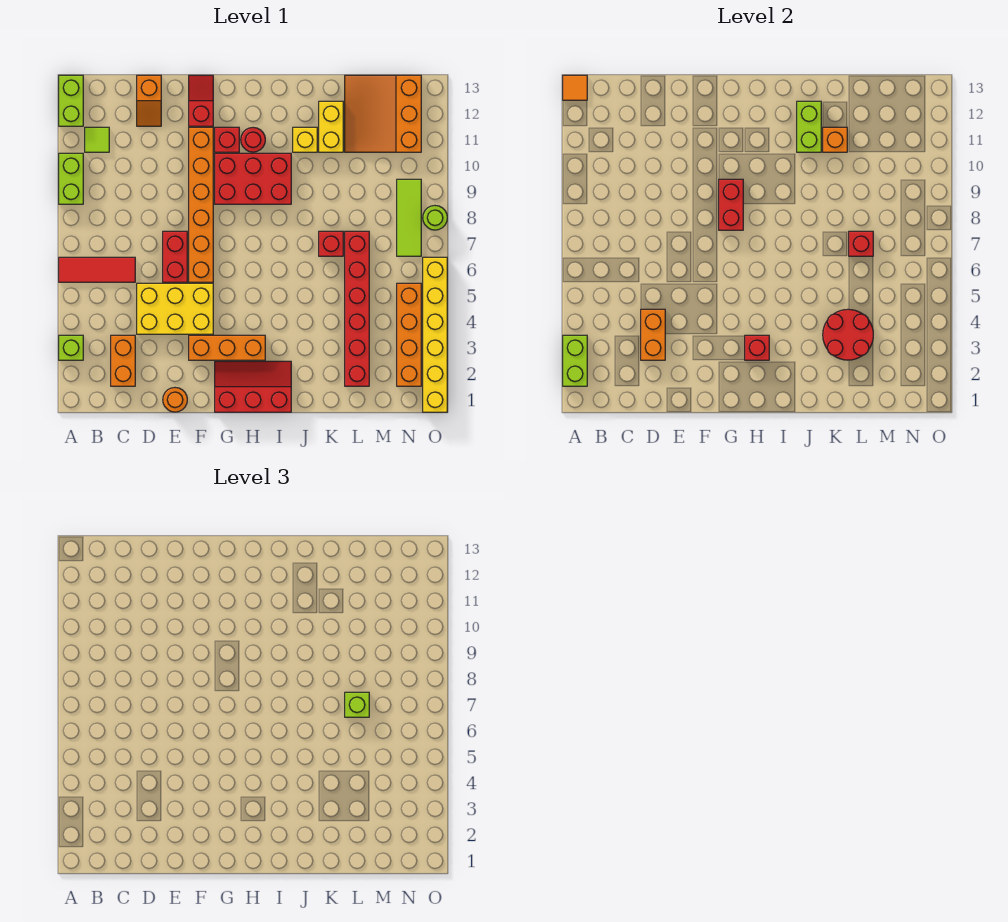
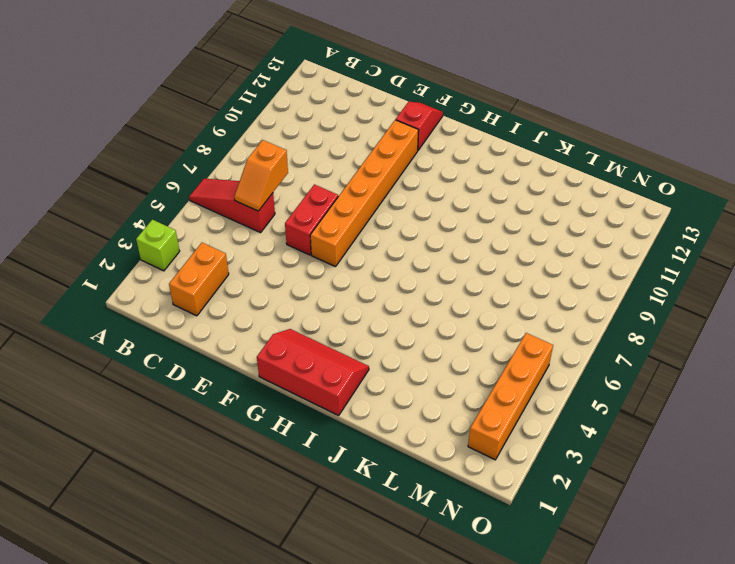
red slope A6:C6 level 1 top C -> red tile A6:C6 level 1
orange slope C6:C7 level 2 top 7 -> orange slope D12:D13 level 1 top 13
none -> lime brick A9:A10 level 1
none -> lime brick A12:A13 level 1
none -> lime tile B11 level 1
none -> yellow brick D4:F5 level 1

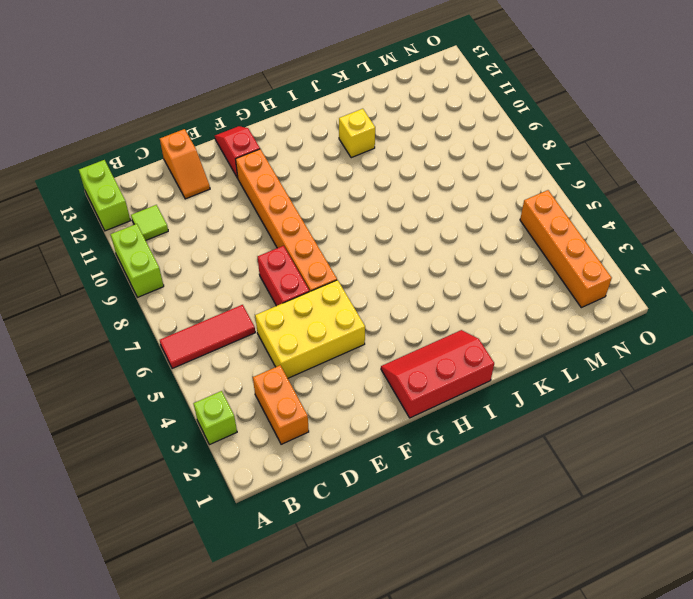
none -> orange round brick E1 level 1
none -> orange brick F3:H3 level 1
none -> red brick G9:I10 level 1
none -> red brick G11 level 1

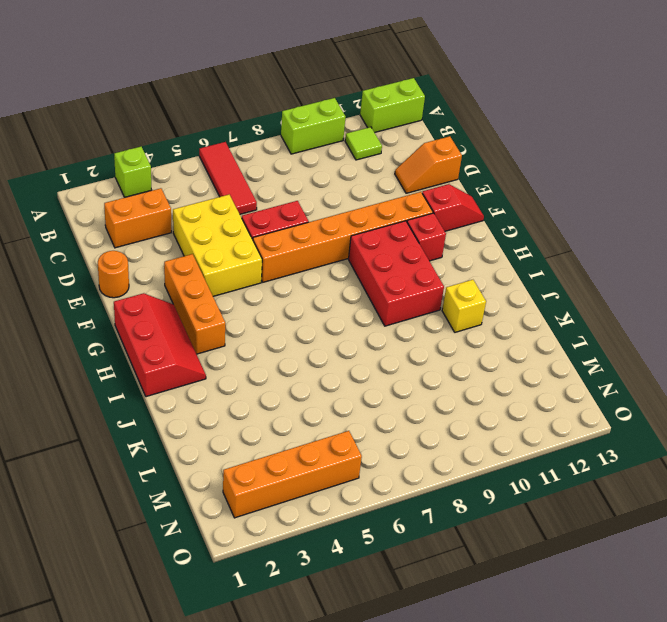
none -> red round brick H11 level 1
none -> red brick K7 level 1
none -> yellow brick K11:K12 level 1
none -> red brick L2:L7 level 1

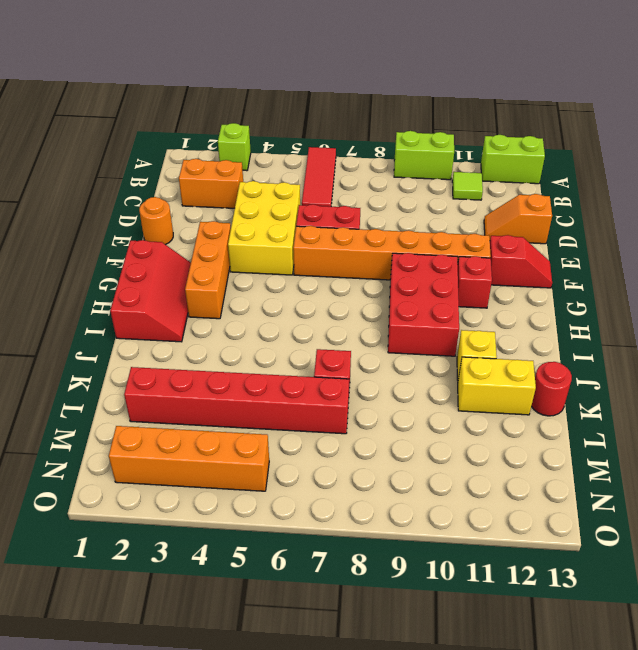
red round brick K13 level 1 -> red round brick H11 level 1
none -> orange slope L11:N13 level 1 top N
none -> lime tile N7:N9 level 1
none -> yellow brick O1:O6 level 1
none -> lime round brick O8 level 1

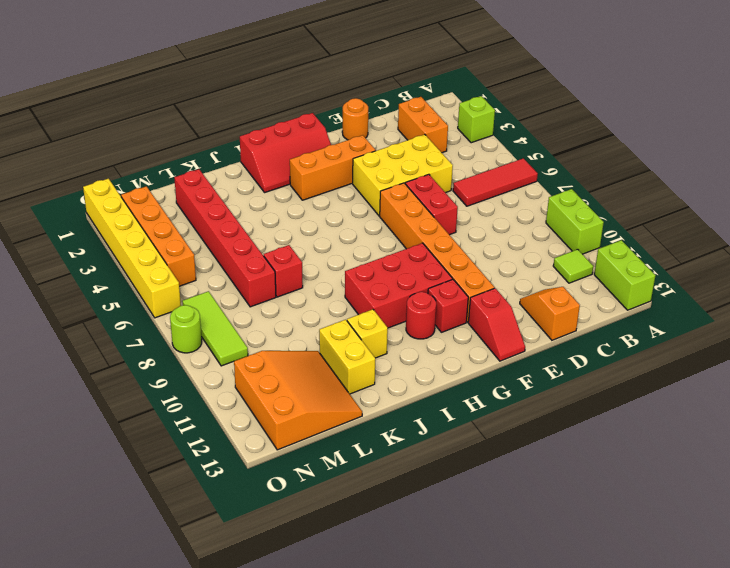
none -> lime brick A2:A3 level 2
none -> orange tile A13 level 2
none -> orange brick D3:D4 level 2
none -> red brick G8:G9 level 2

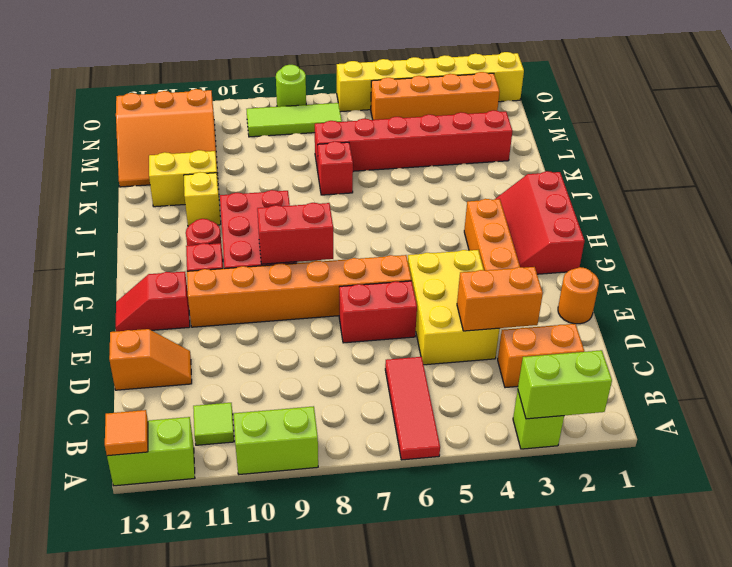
none -> red brick H3 level 2
none -> lime brick J11:J12 level 2
none -> red round brick K3:L4 level 2
none -> orange brick K11 level 2

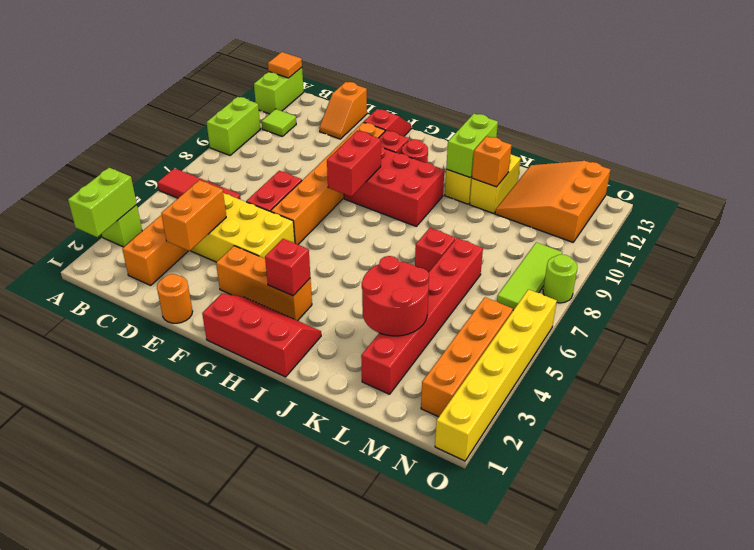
none -> red brick L7 level 2
none -> lime brick L7 level 3

